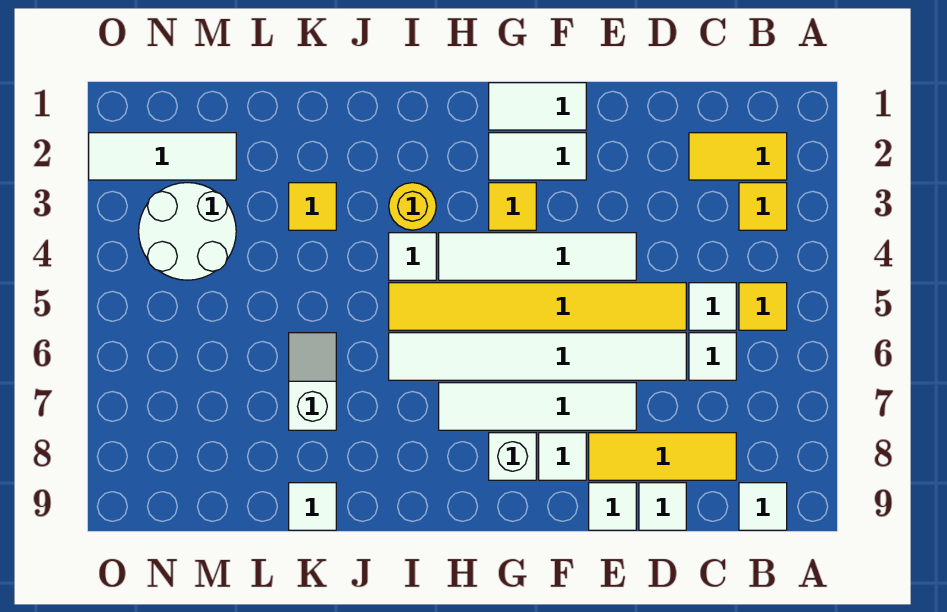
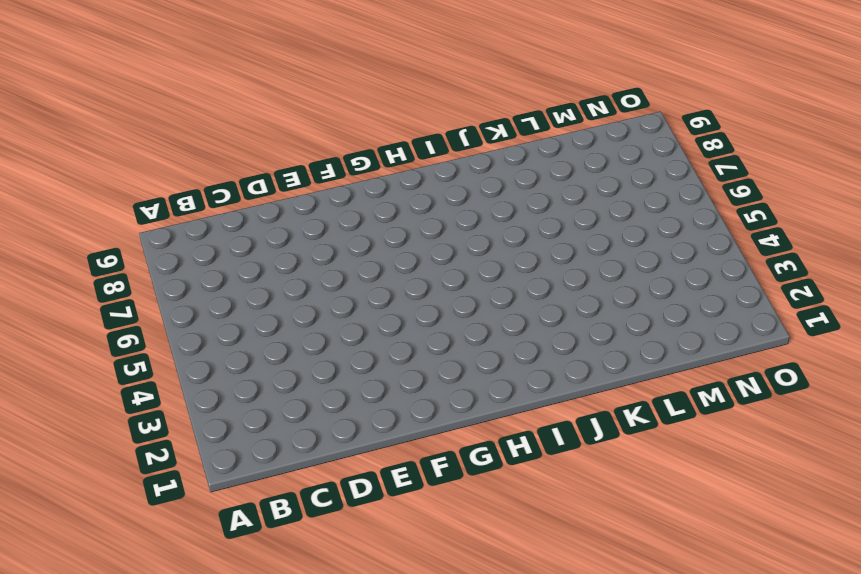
none -> yellow tile B2:C2 level 1
none -> yellow tile B3 level 1
none -> yellow tile B5 level 1

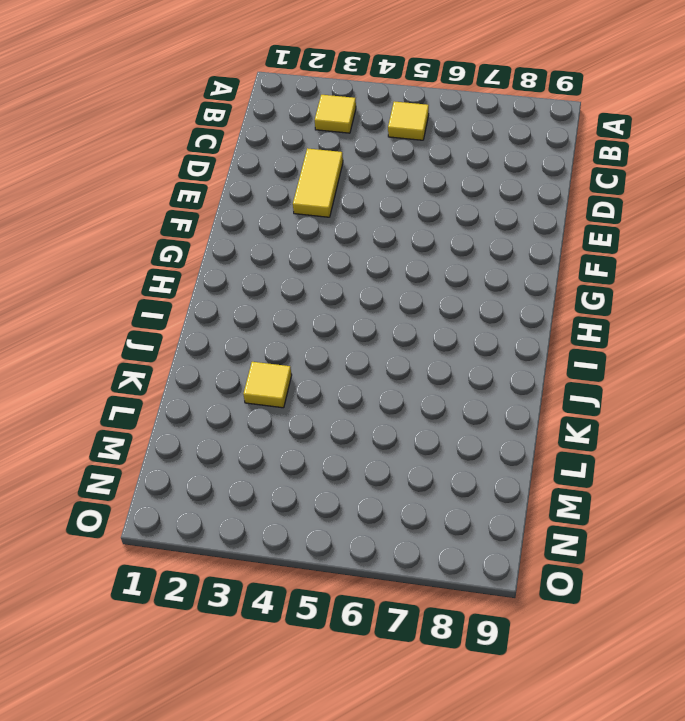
yellow tile D3:E3 level 1 -> yellow tile B2:C2 level 1
none -> white tile B9 level 1
none -> white tile C5 level 1
none -> white tile C6 level 1

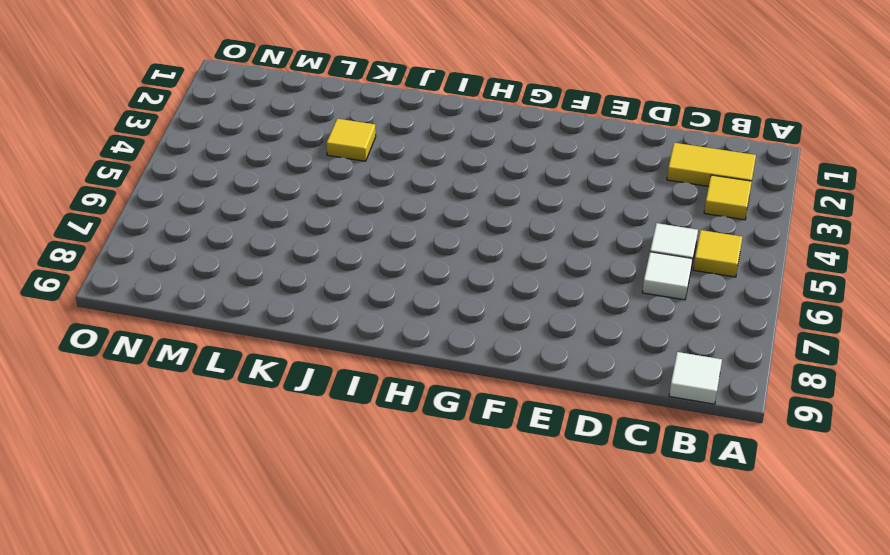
none -> yellow tile C8:E8 level 1
none -> yellow tile D5:I5 level 1
none -> white tile D6:I6 level 1

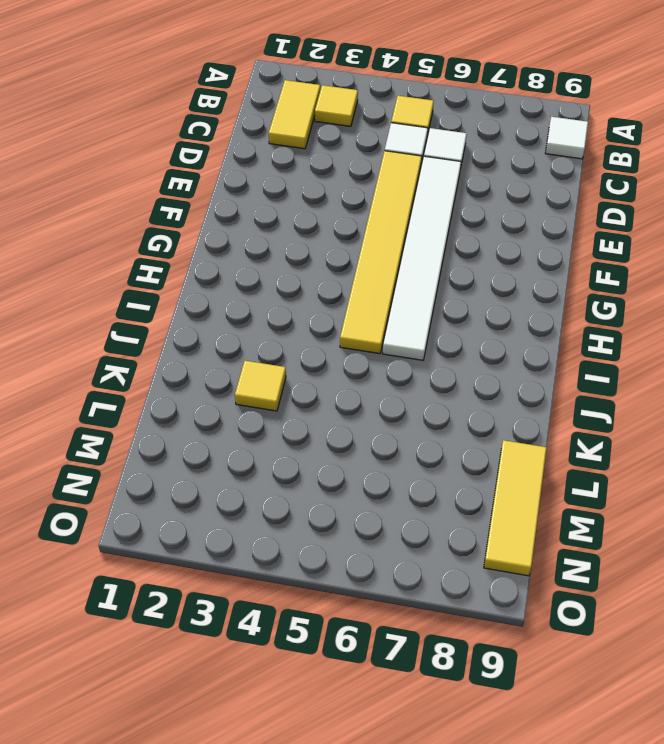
yellow tile L9:N9 level 1 -> yellow tile C8:E8 level 1
none -> white tile D9 level 1
none -> white tile E4:H4 level 1
none -> white tile E7:H7 level 1

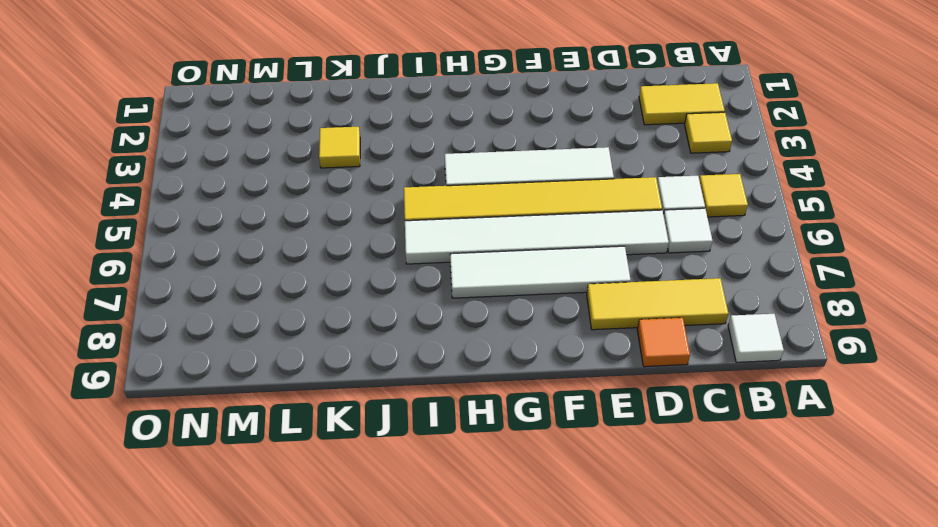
orange tile D9 level 1 -> white tile D9 level 1
none -> white tile E9 level 1
none -> white tile F1:G1 level 1
none -> white tile F2:G2 level 1

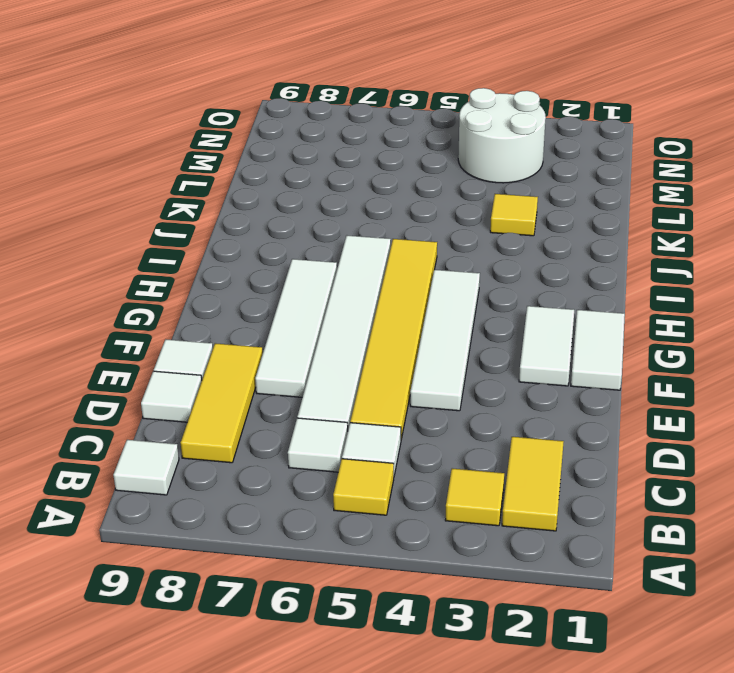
none -> white tile F8 level 1
none -> yellow tile G3 level 1
none -> white brick G8 level 1

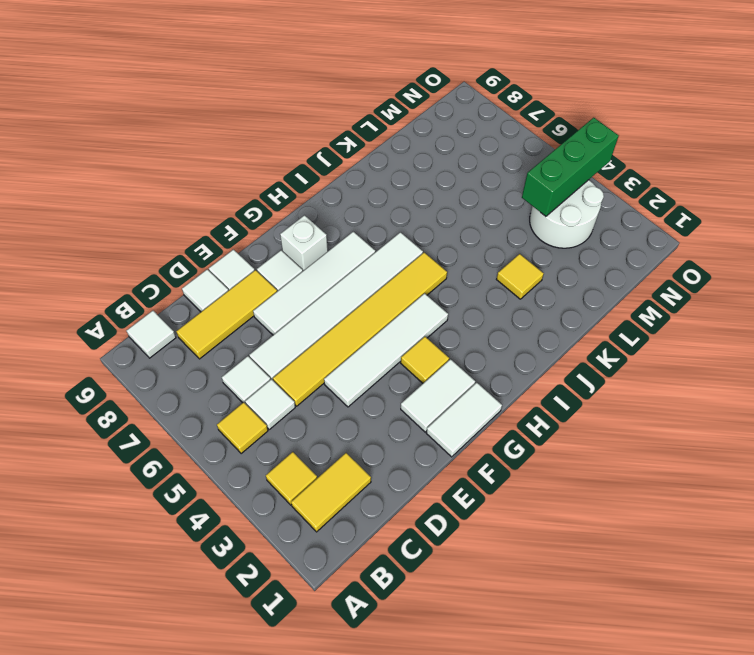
green brick M4:O4 level 2 -> none
none -> yellow round brick I3 level 1
none -> white tile I4 level 1
none -> white slope K6:K7 level 1 top 7

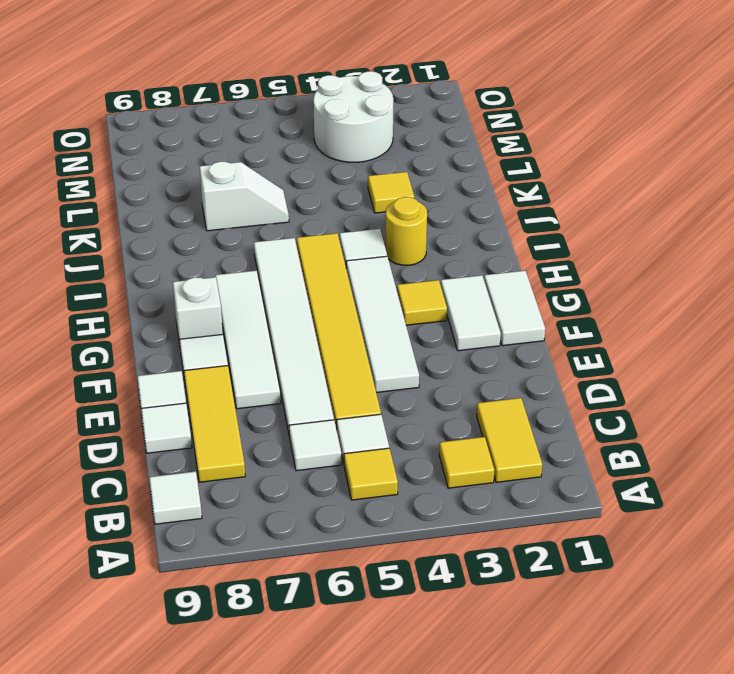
none -> white tile K9 level 1
none -> white tile M2:O2 level 1

